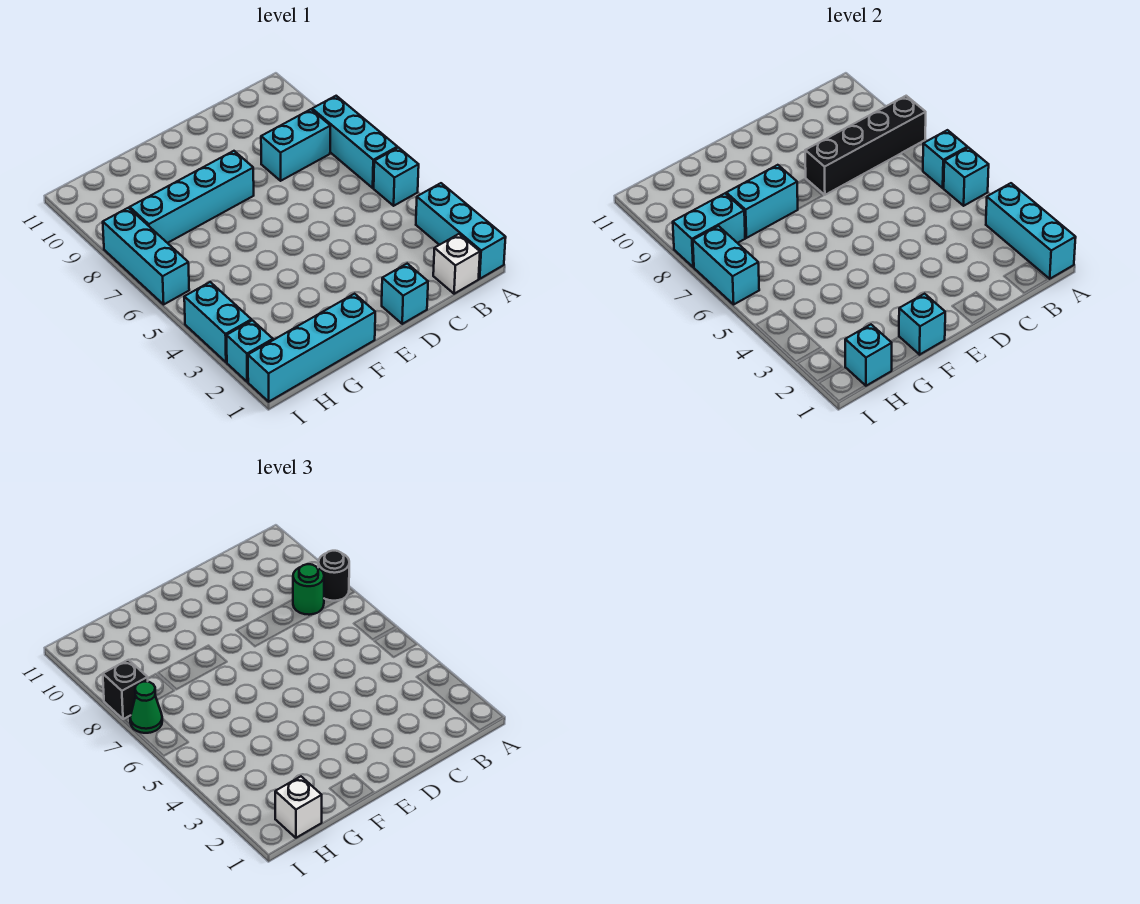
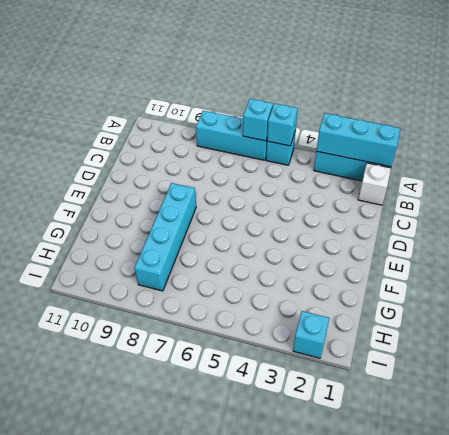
none -> cyan brick B8:C8 level 1
none -> cyan brick D1 level 1
none -> cyan brick F1:I1 level 1

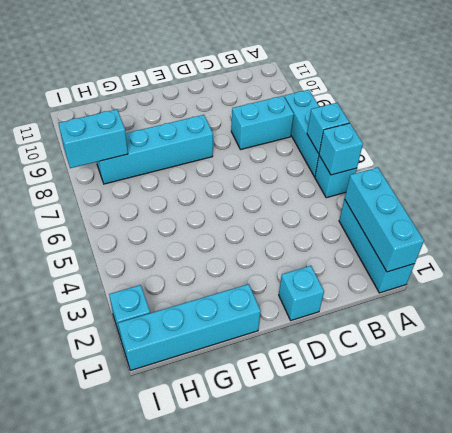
none -> white brick B1 level 1
none -> cyan brick I3:I4 level 1
none -> cyan brick I6:I8 level 1

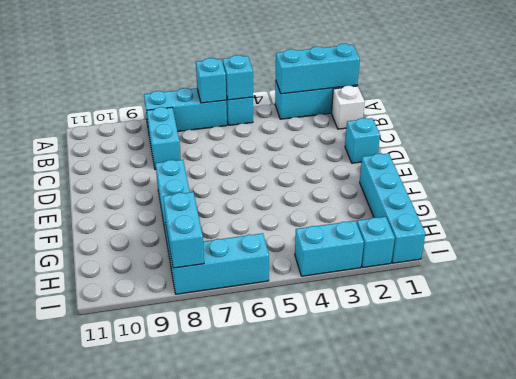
none -> black brick A8:D8 level 2
none -> cyan brick F1 level 2
none -> cyan brick F8:G8 level 2

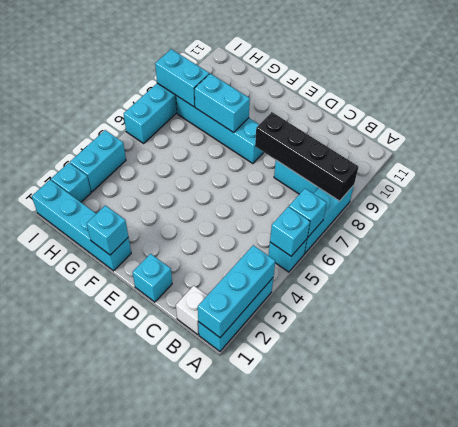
none -> cyan brick H1 level 2
none -> cyan brick I6:I7 level 2
none -> black round brick A8 level 3

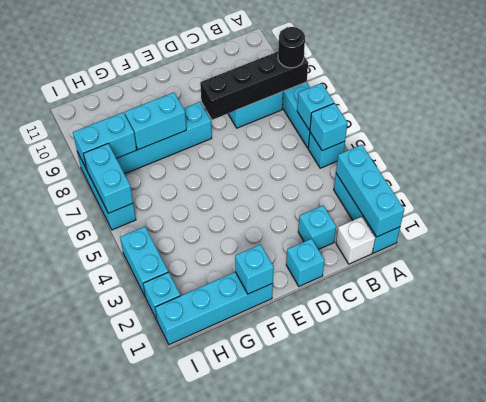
cyan brick C2 level 1 -> cyan brick H1 level 2
none -> green round brick B8 level 3
none -> white brick H1 level 3
none -> green cone I7 level 3

